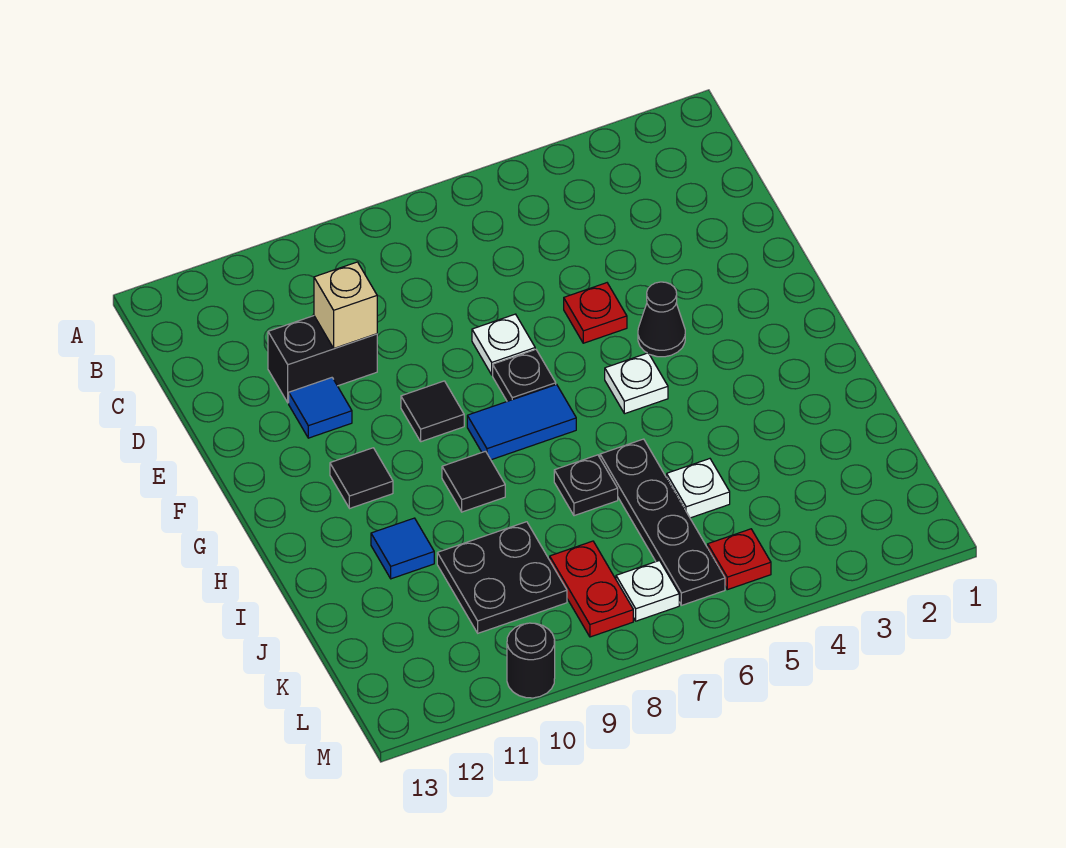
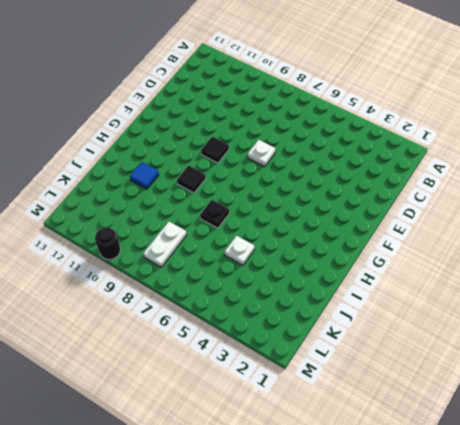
white plate K8:L8 level 1 -> red plate K8:L8 level 1
none -> black brick D10:D11 level 1
none -> red plate E5 level 1
none -> blue tile E11 level 1

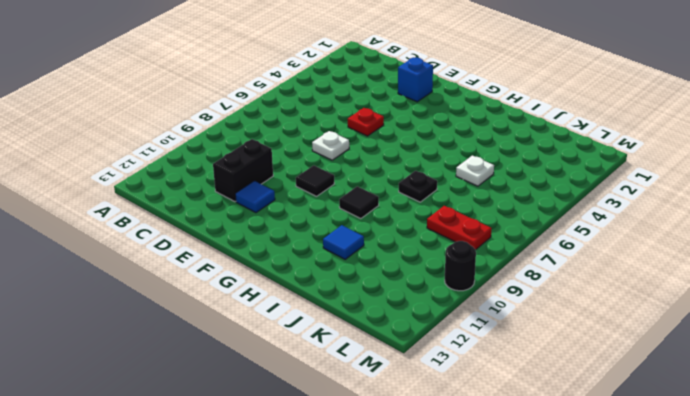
blue brick E2 level 1 -> none
none -> black cone F4 level 1
none -> black plate F7 level 1
none -> white plate G5 level 1

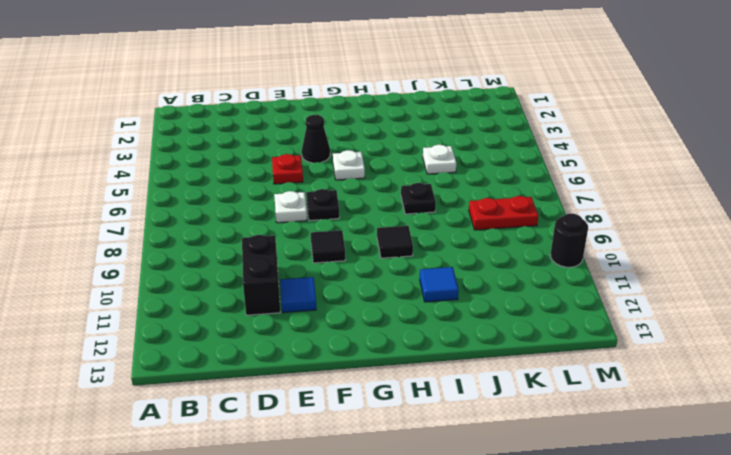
none -> blue tile G7:G8 level 1
none -> black tile G11 level 1
none -> black plate I6:L6 level 1

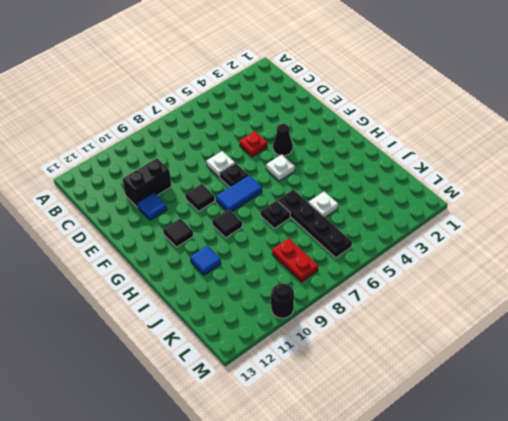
none -> black plate J9:K10 level 1
none -> red plate L5 level 1
none -> white plate L7 level 1

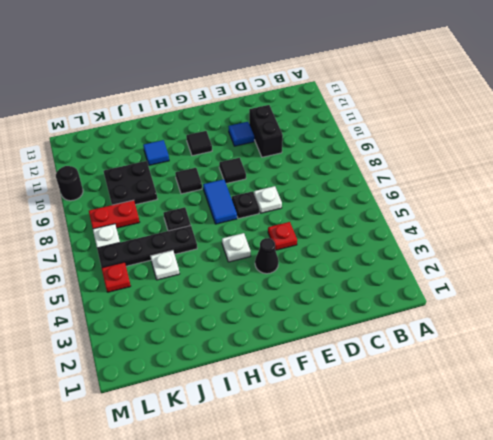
none -> tan brick D10 level 2

